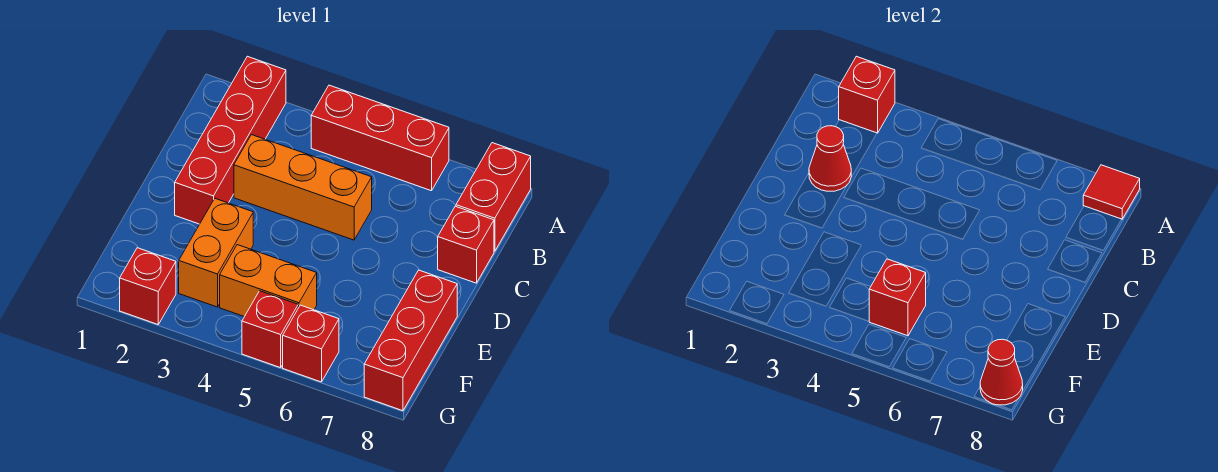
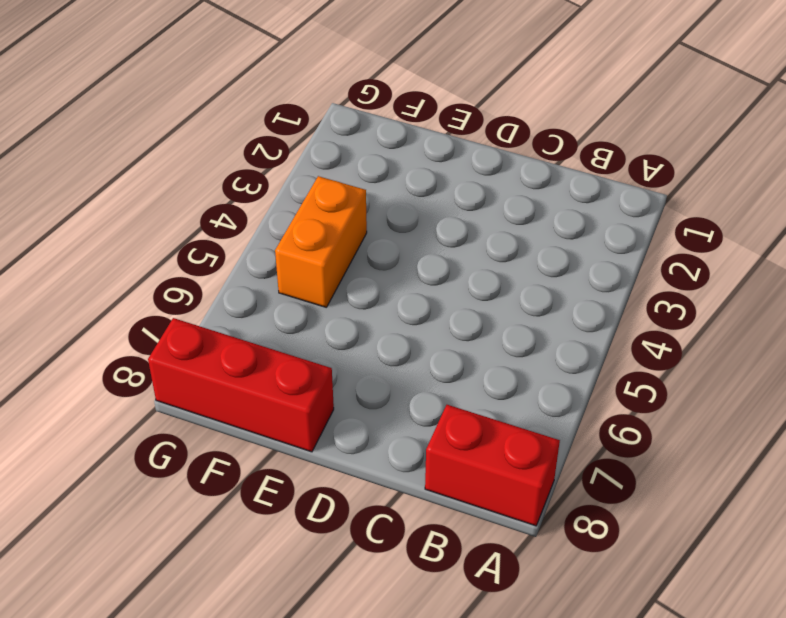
none -> red brick A2:D2 level 1
none -> red brick A4:A6 level 1
none -> orange brick C3:C5 level 1

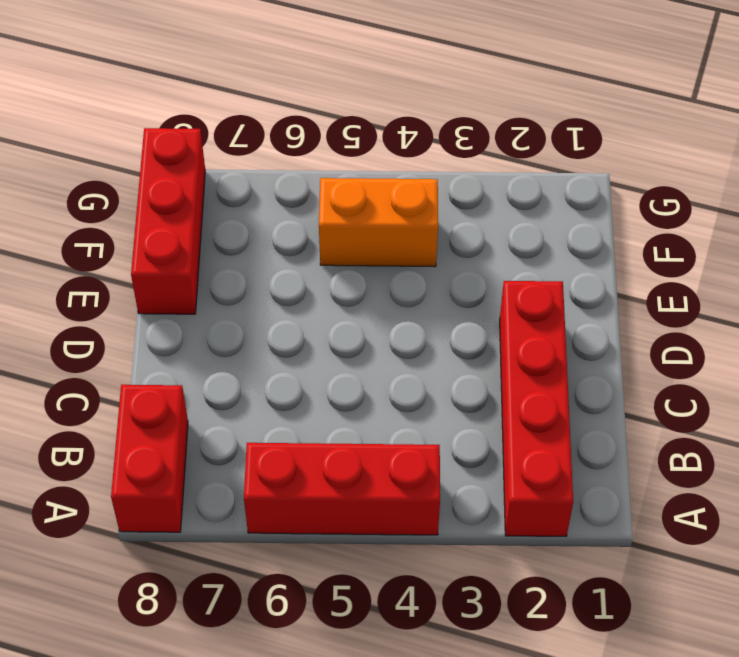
none -> orange brick C3:C5 level 1
none -> red brick C8 level 1
none -> orange brick E3:F3 level 1

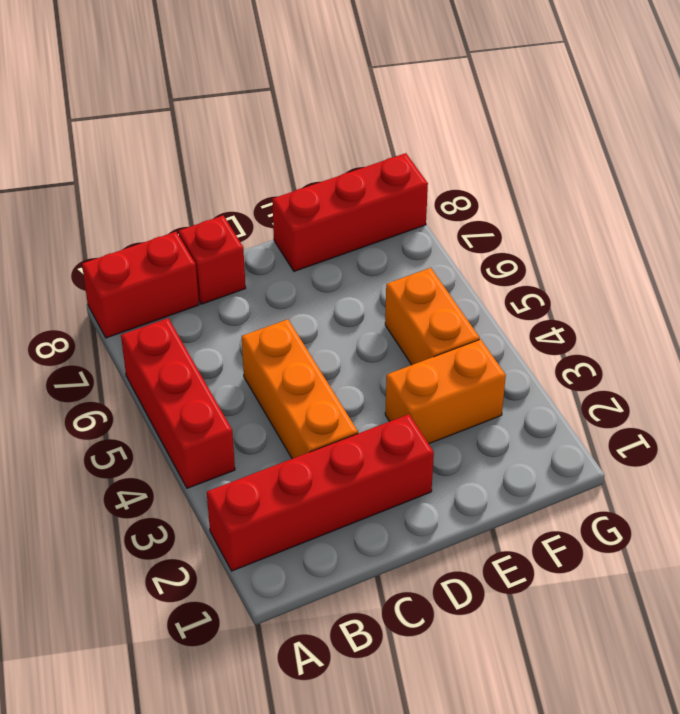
none -> red brick G2 level 1
none -> red brick G5 level 1
none -> red brick G6 level 1

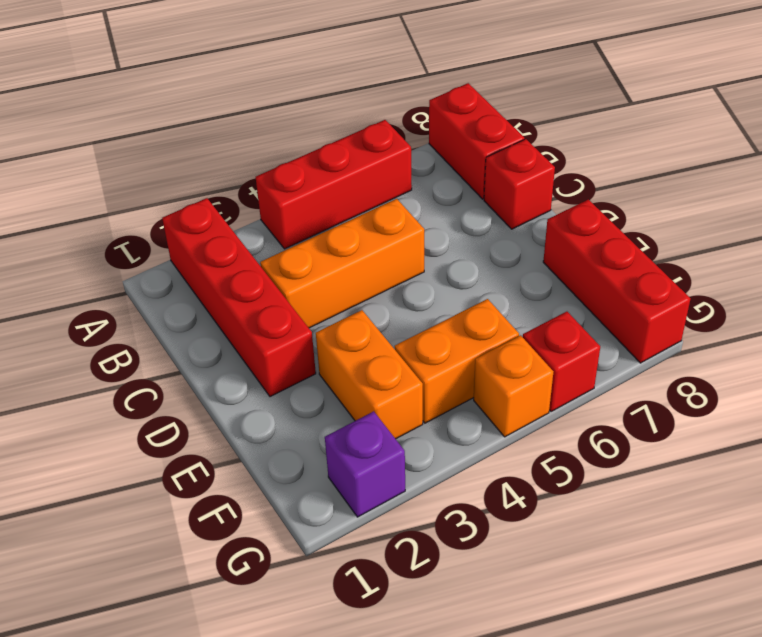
purple brick G2 level 1 -> red brick G2 level 1
orange brick G5 level 1 -> red brick G5 level 1
none -> red brick A2 level 2
none -> red tile A8 level 2
none -> red cone C2 level 2

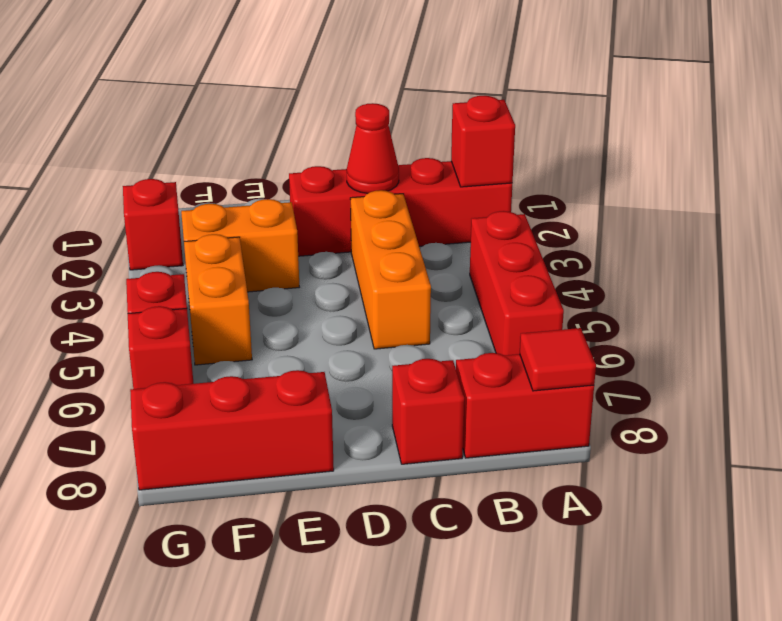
none -> red brick F5 level 2
none -> red cone G8 level 2

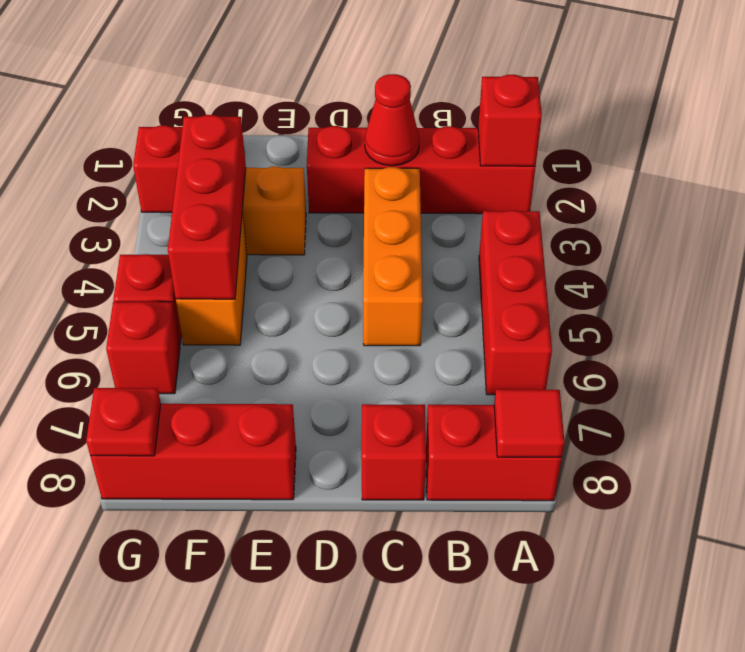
red brick F3:F5 level 2 -> red brick F5 level 2
red plate G8 level 2 -> red cone G8 level 2

